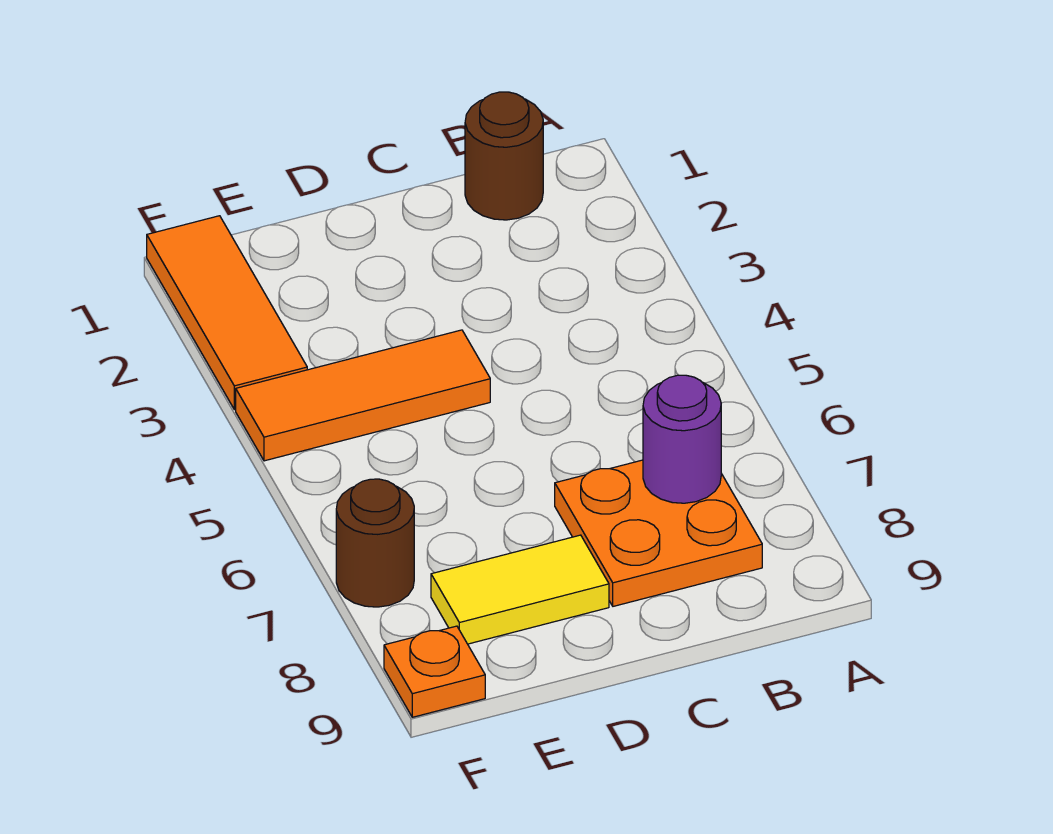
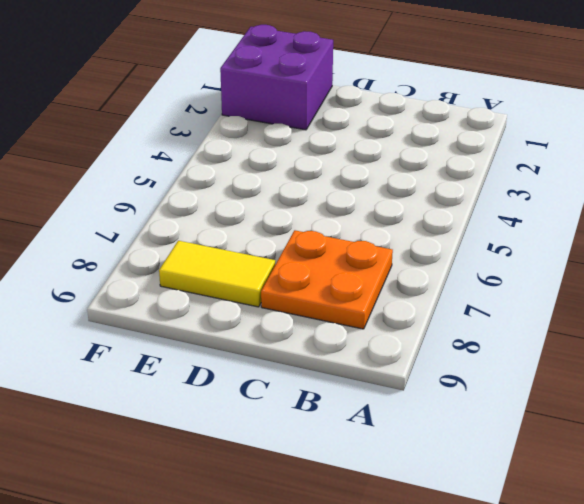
purple brick E1:F2 level 1 -> orange tile F1:F3 level 1
none -> brown round brick B1 level 1
none -> orange tile D4:F4 level 1

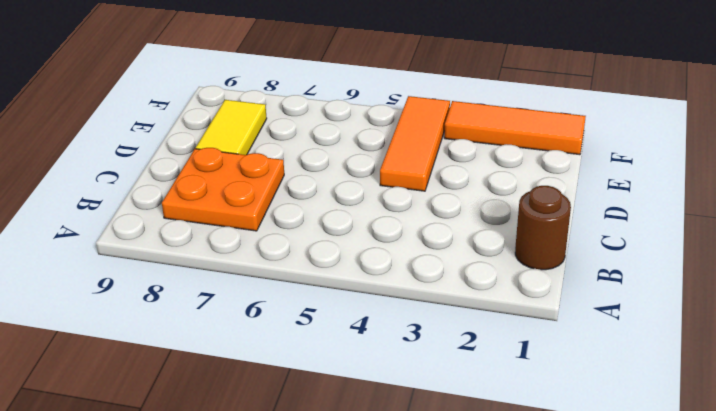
none -> brown round brick F7 level 1
none -> orange plate F9 level 1

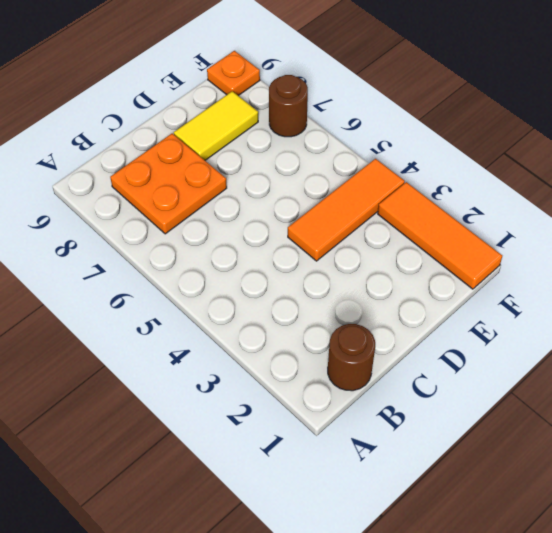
none -> purple round brick B7 level 2

